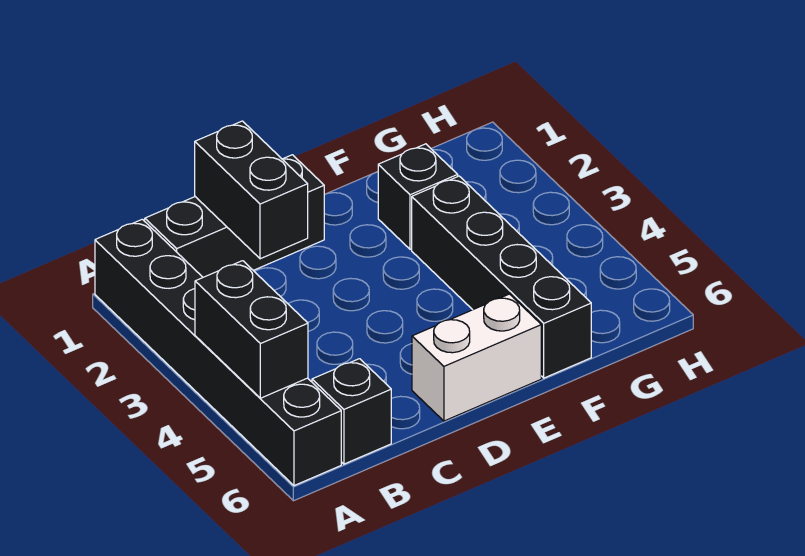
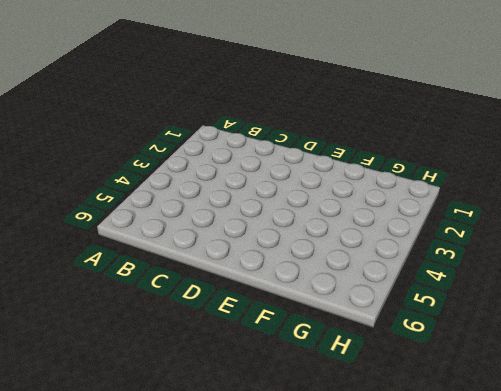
none -> black brick A1:A6 level 1
none -> black brick B1:D1 level 1

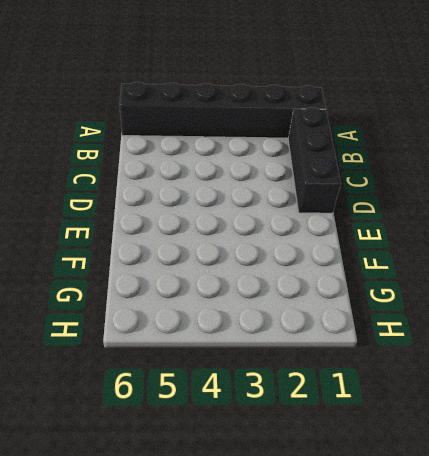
none -> black brick B6 level 1
none -> white brick D6:E6 level 1

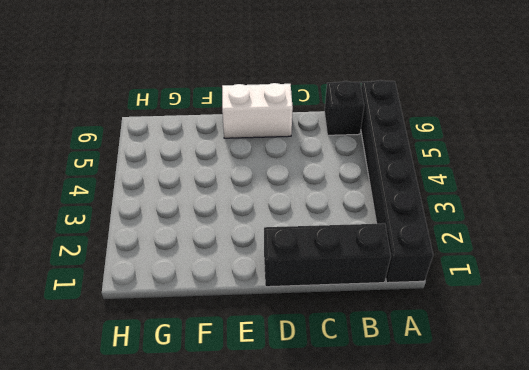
none -> black brick F2 level 1
none -> black brick F3:F6 level 1

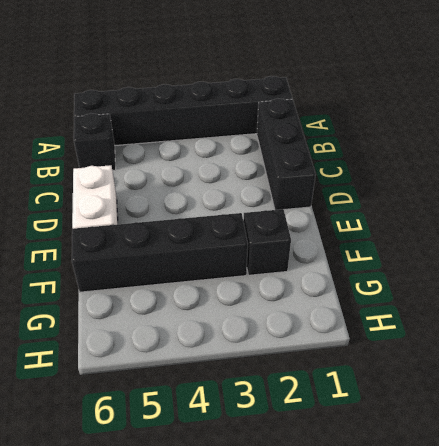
none -> black brick A4:A5 level 2
none -> black brick C1:C2 level 2

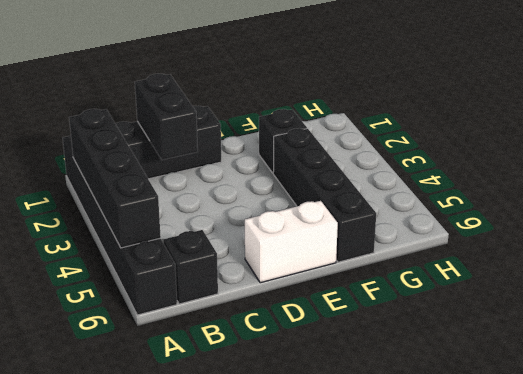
black brick A2:A5 level 2 -> black brick A4:A5 level 2

